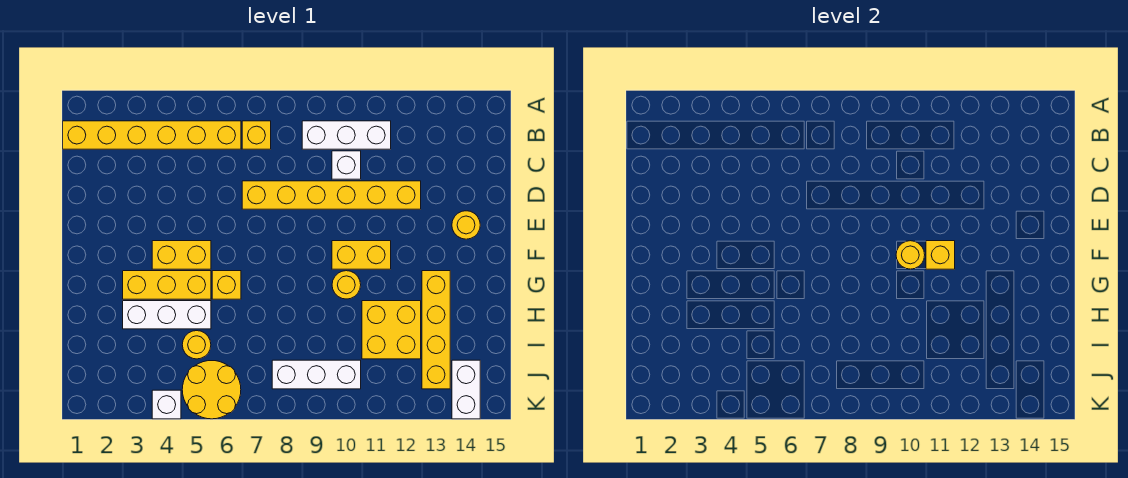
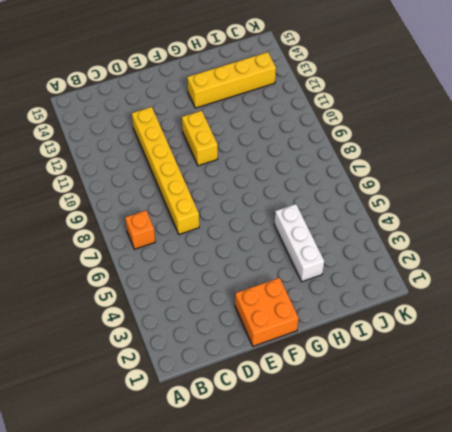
orange brick B7 level 1 -> yellow brick B7 level 1
orange brick E1:F2 level 1 -> none
none -> yellow brick B1:B6 level 1
none -> white brick B9:B11 level 1
none -> white brick C10 level 1

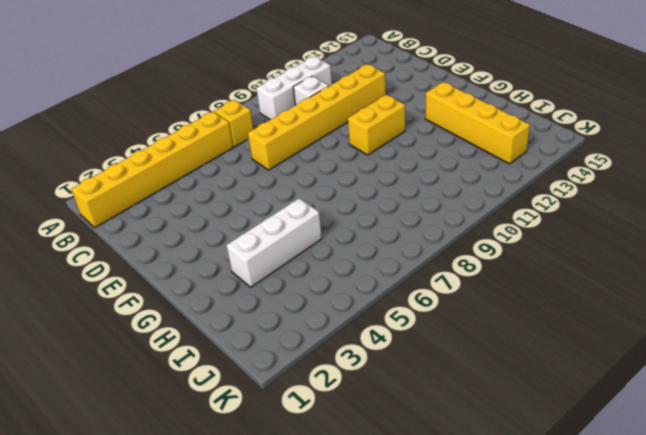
none -> yellow round brick E14 level 1
none -> yellow brick F4:F5 level 1
none -> yellow brick G3:G5 level 1

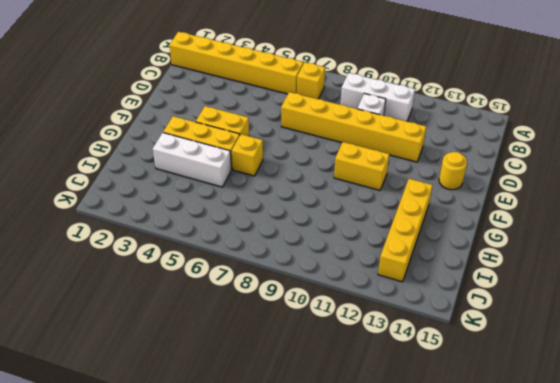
none -> yellow round brick G10 level 1
none -> yellow brick H11:I12 level 1
none -> yellow round brick I5 level 1

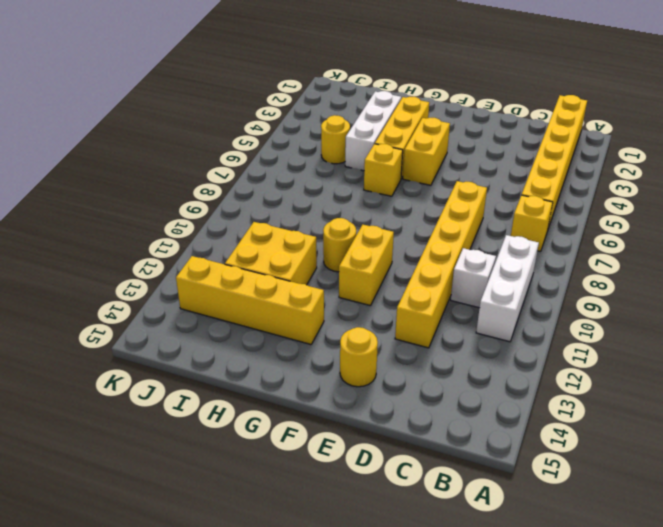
none -> yellow round brick J5:K6 level 1
none -> white brick J8:J10 level 1
none -> white brick J14:K14 level 1

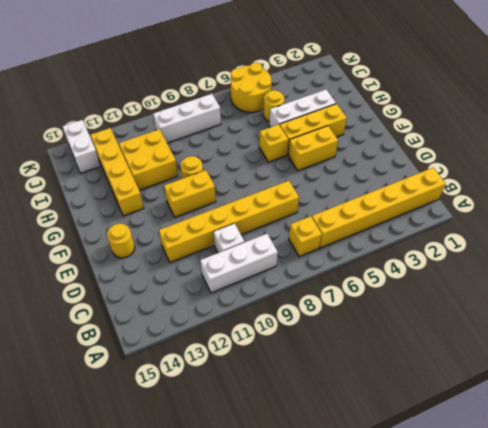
none -> white brick K4 level 1
none -> yellow round brick F10 level 2
none -> yellow brick F11 level 2

